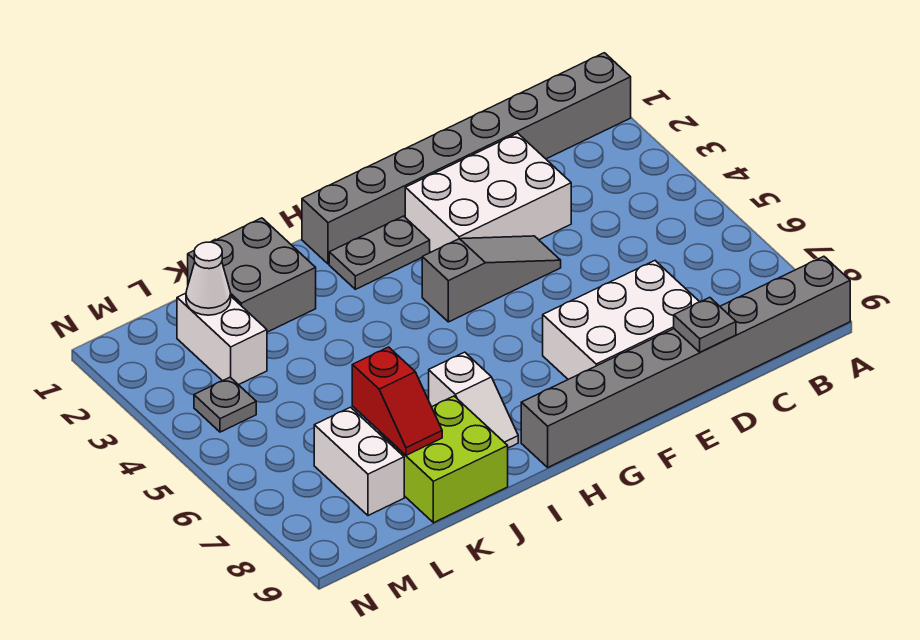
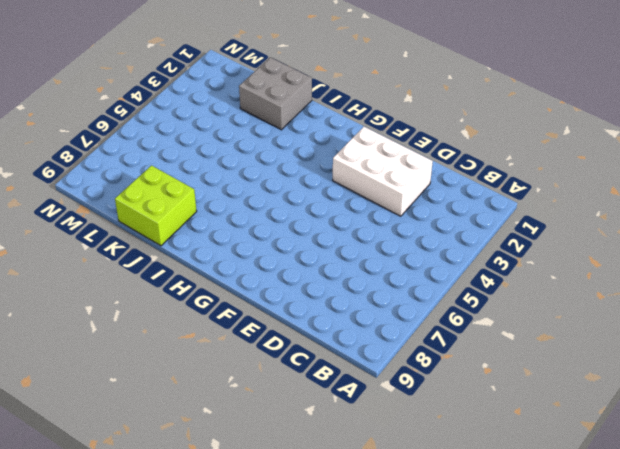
none -> grey brick A1:H1 level 1
none -> grey brick A9:H9 level 1
none -> white brick D7:F8 level 1

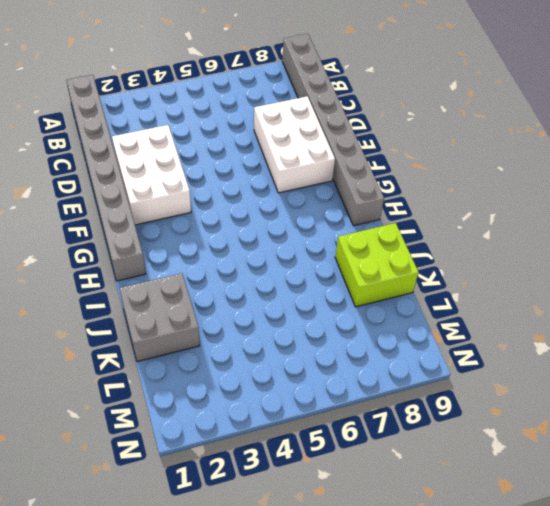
none -> grey slope E4:G4 level 1 top G
none -> grey plate G2:H2 level 1
none -> white slope I7:I8 level 1 top 7

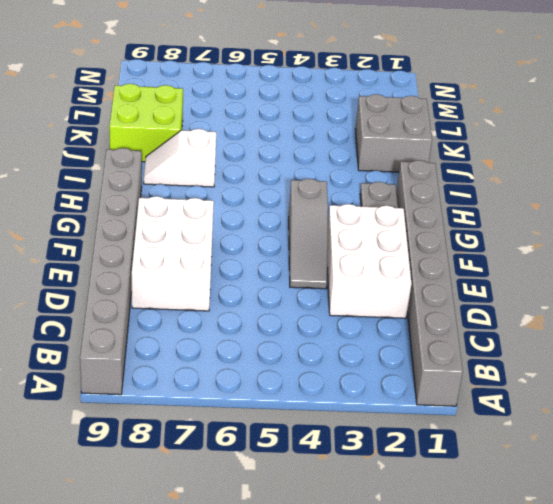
none -> white brick L2:L3 level 1
none -> white brick L7:L8 level 1
none -> grey plate M4 level 1

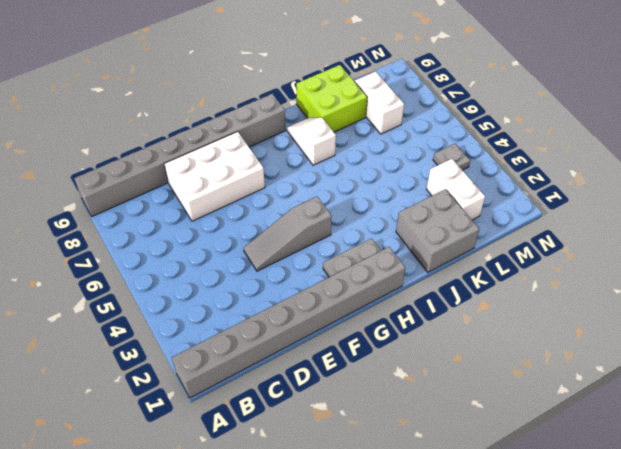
none -> white brick D2:F3 level 1
none -> grey plate D9 level 2
none -> red slope K7:K8 level 2 top 7

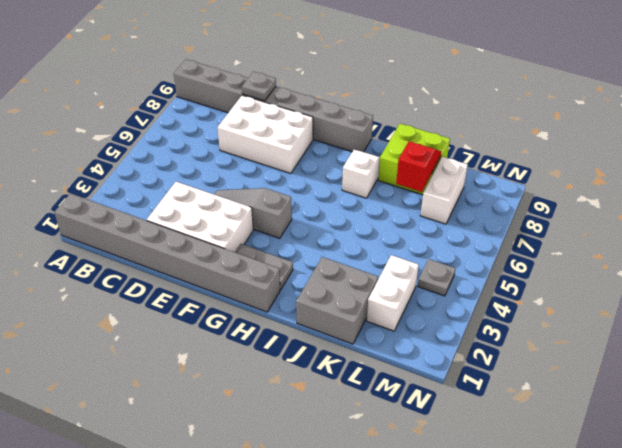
none -> white cone L2 level 2

